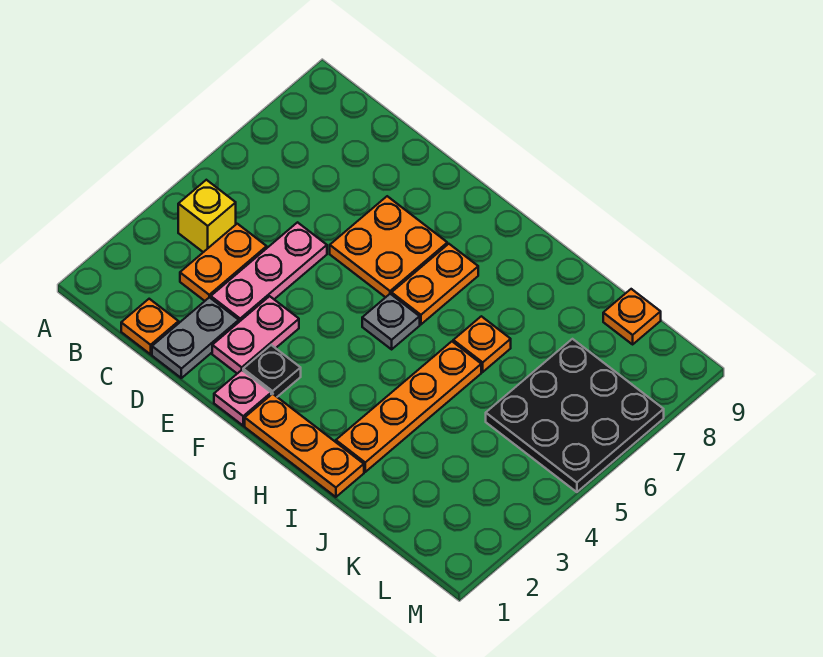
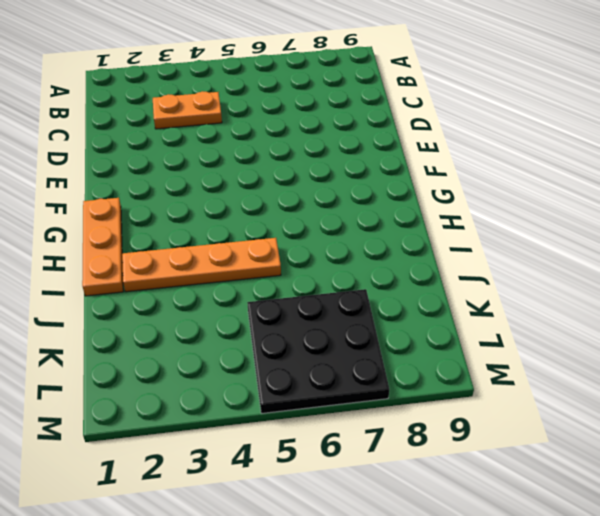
none -> yellow brick B4 level 1
none -> orange plate C1 level 1
none -> grey plate D1:D2 level 1

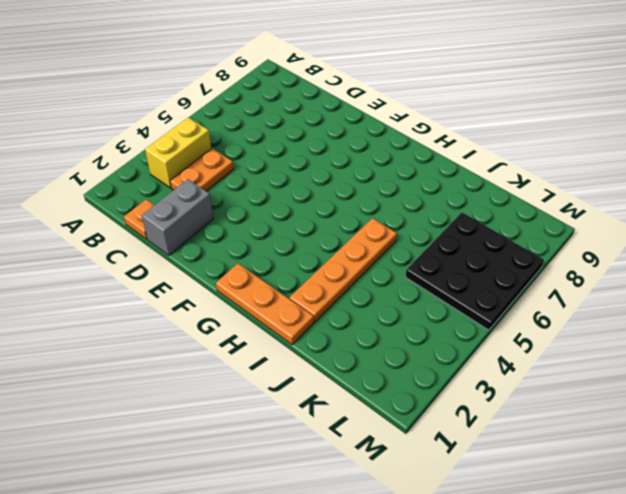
yellow brick B3:B4 level 1 -> yellow brick B4 level 1
grey brick D1:D2 level 1 -> grey plate D1:D2 level 1
none -> pink plate D3:D5 level 1
none -> pink plate E2:E3 level 1
none -> orange plate E6:F7 level 1

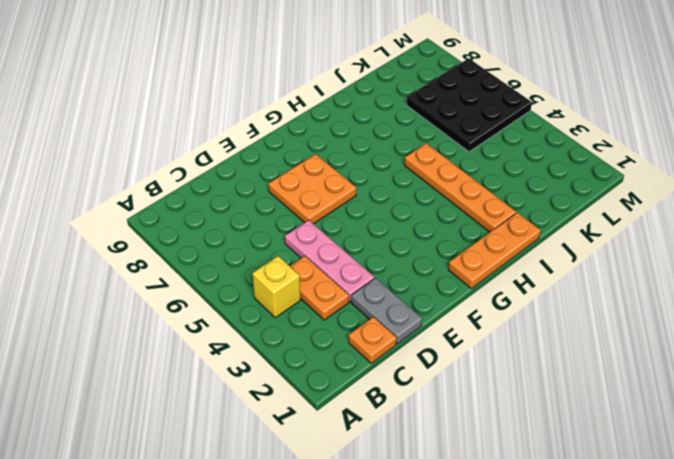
none -> pink plate E2:E3 level 1
none -> pink plate F1 level 1
none -> black plate F2 level 1

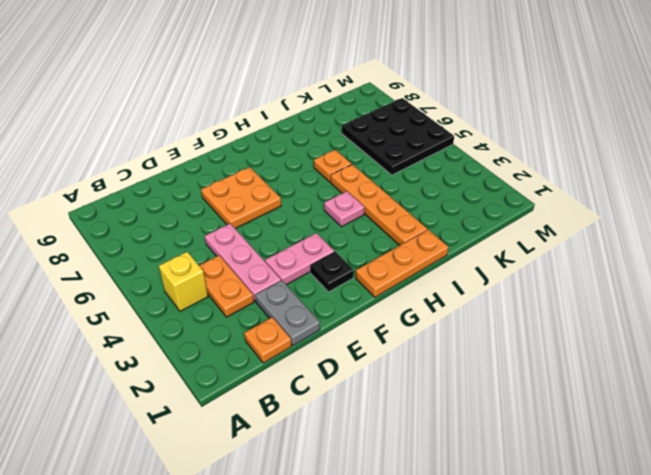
pink plate E3:F3 level 1 -> pink plate E2:E3 level 1
pink plate H4 level 1 -> pink plate F1 level 1
none -> grey plate G5 level 1
none -> orange plate G6:G7 level 1
none -> orange plate K9 level 1

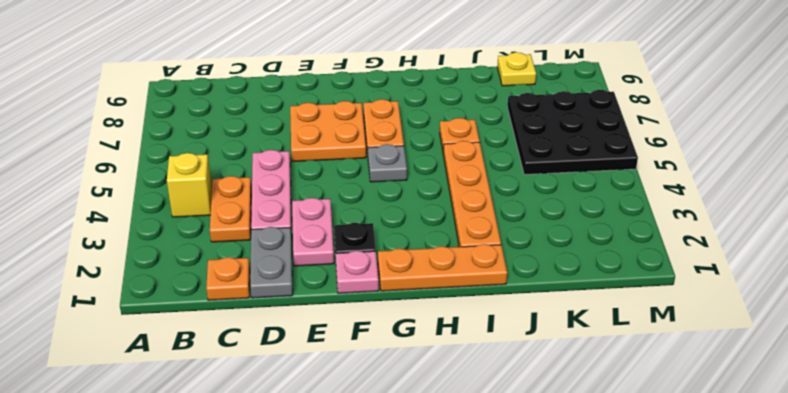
yellow plate K9 level 1 -> orange plate K9 level 1

